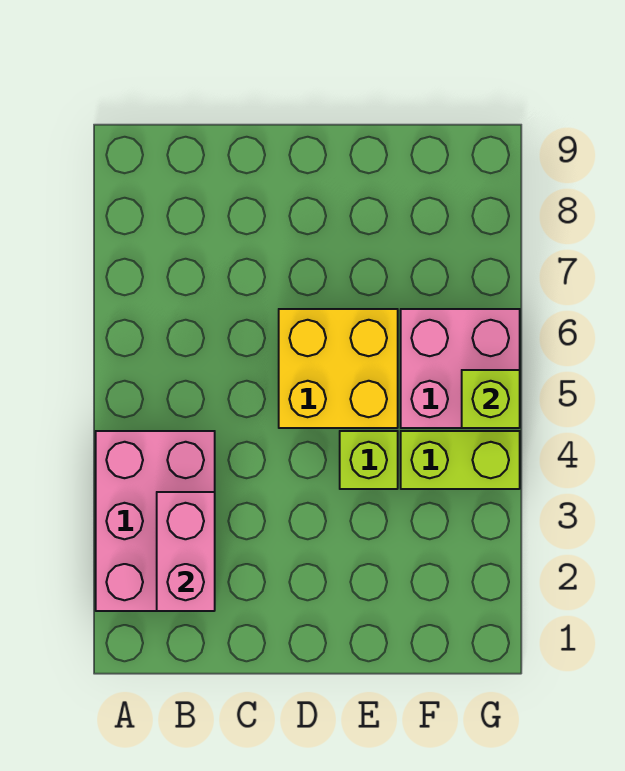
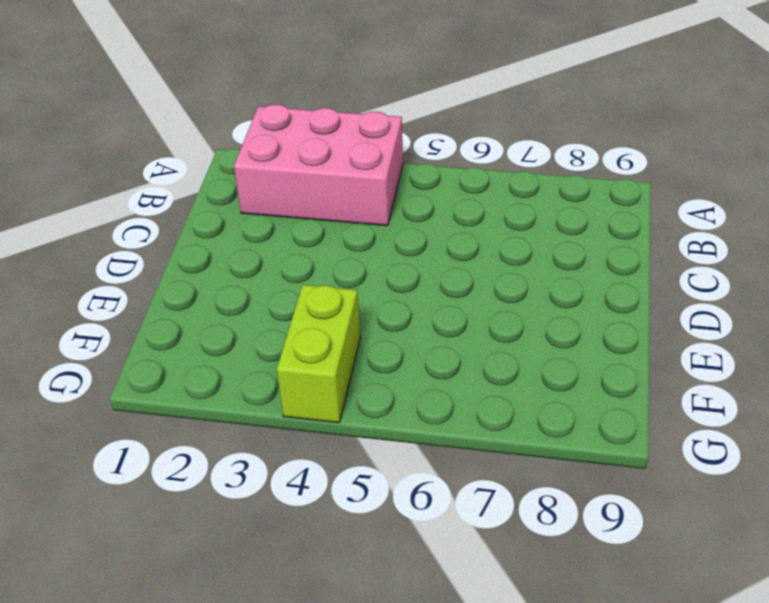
none -> yellow brick D5:E6 level 1
none -> lime brick E4 level 1

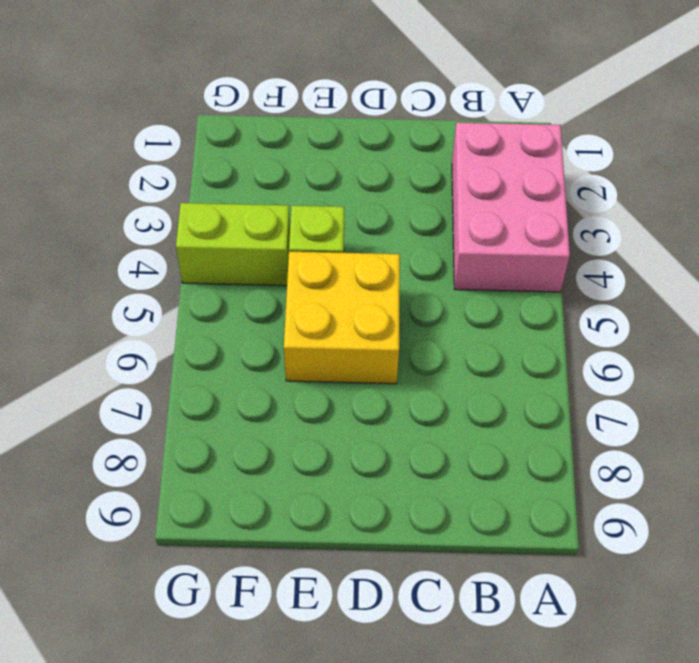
none -> pink brick F5:G6 level 1
none -> pink brick B2:B3 level 2

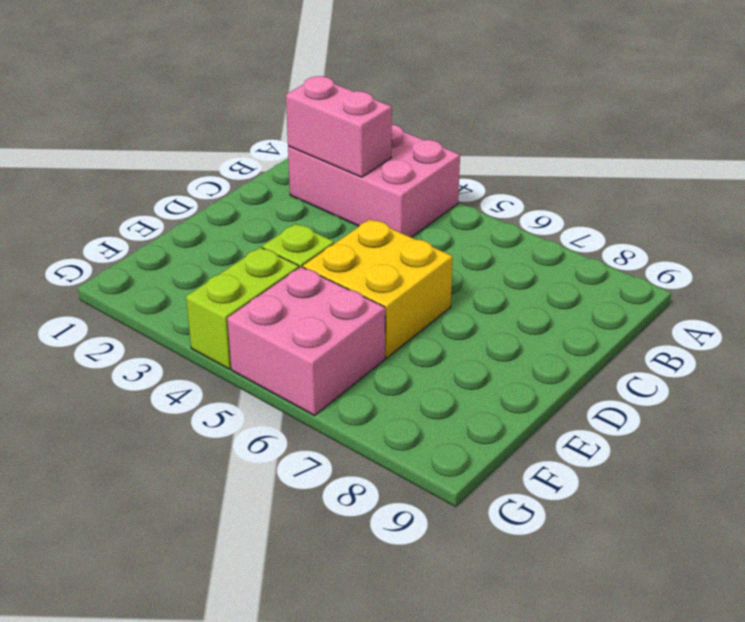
none -> lime brick G5 level 2

